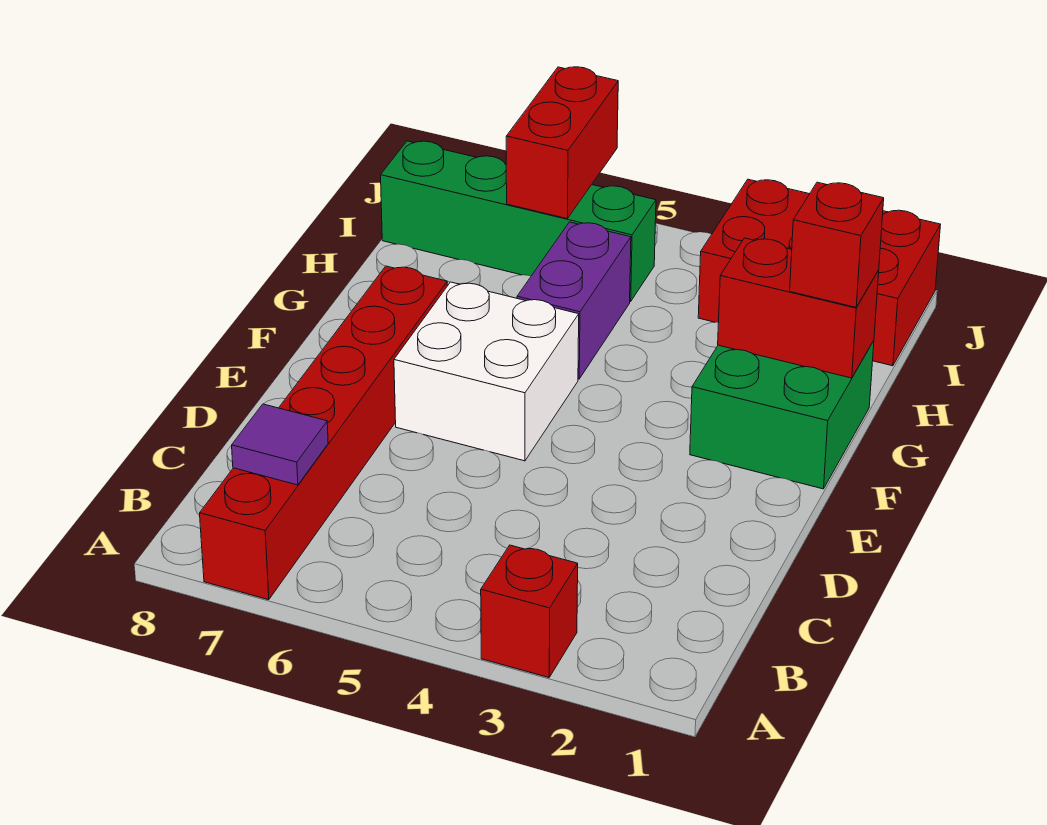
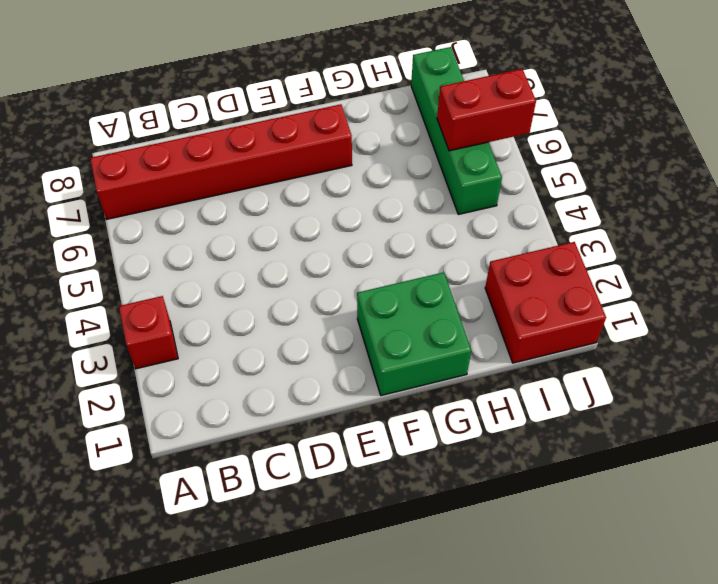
red brick I1:J2 level 1 -> red brick I1:J3 level 1
none -> white brick E5:F6 level 1
none -> purple brick G5:H5 level 1

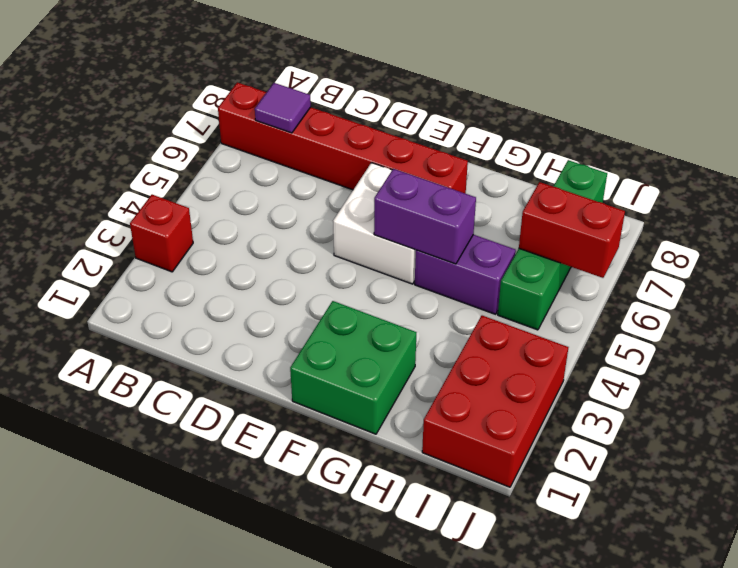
purple brick F5:G5 level 2 -> none
none -> red brick G1:G2 level 2
none -> red brick G1 level 3

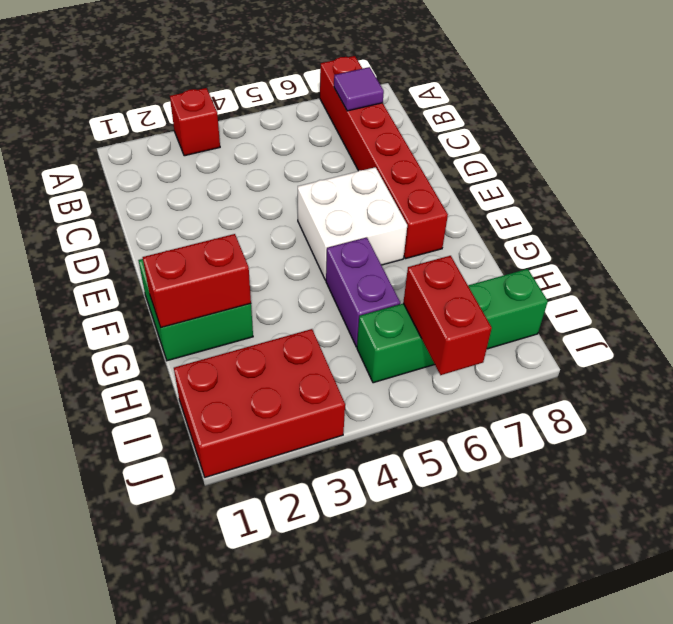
none -> red brick G1 level 3

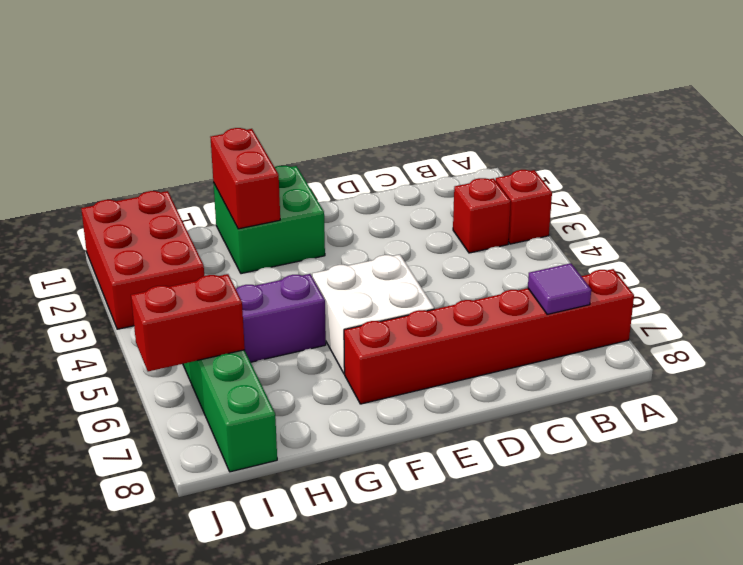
red brick B3 level 1 -> red brick G1 level 3

